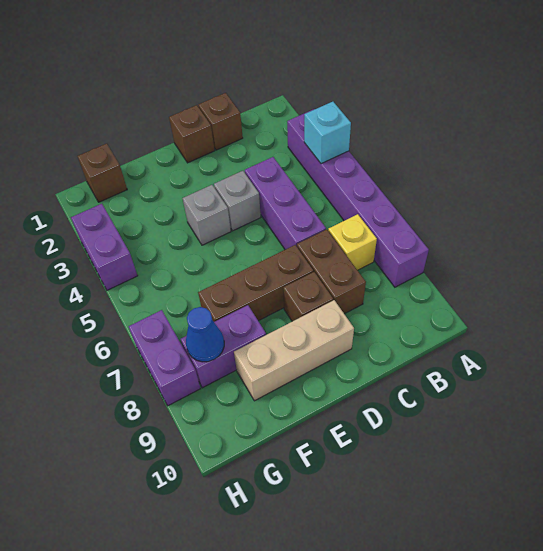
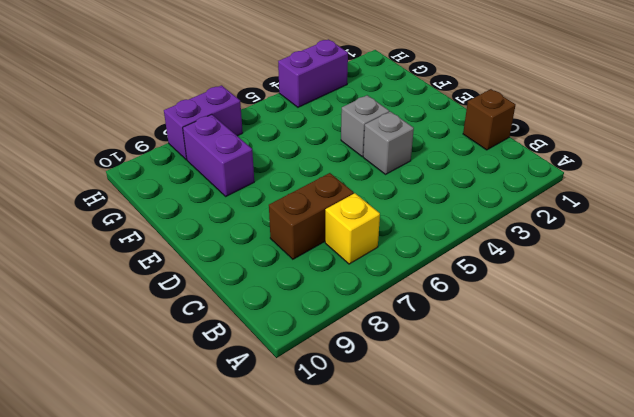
none -> purple brick A3:A8 level 1
none -> purple brick C4:C6 level 1
none -> brown brick D1 level 1

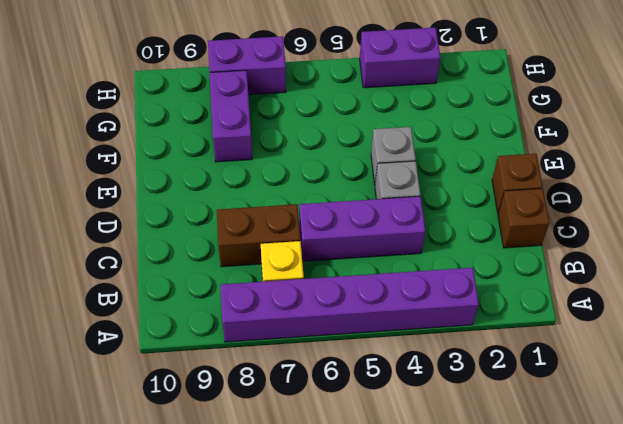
none -> brown brick D7:F7 level 1
none -> brown brick D8 level 1
none -> tan brick D9:F9 level 1

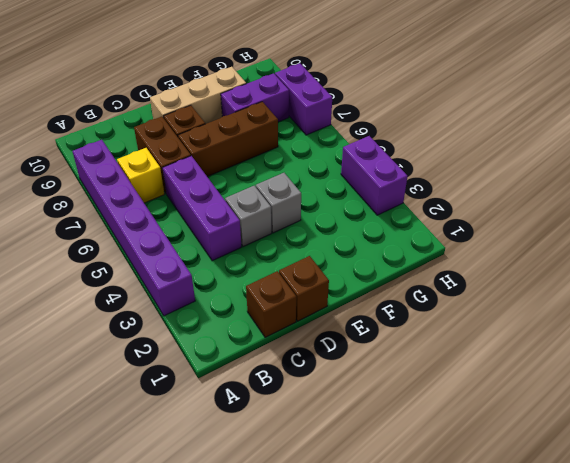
none -> brown brick G1 level 1
none -> cyan brick A4 level 2
none -> blue cone G8 level 2

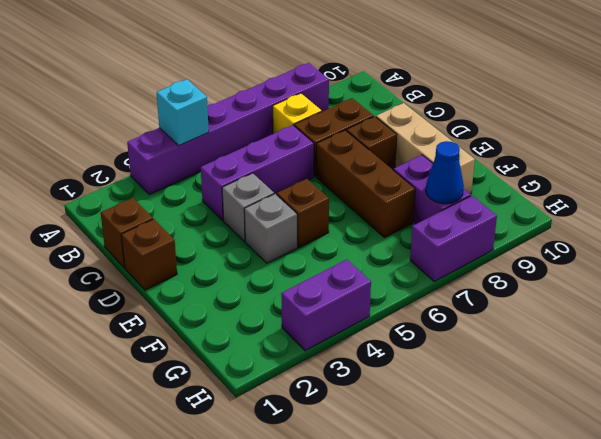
brown brick E5 level 1 -> brown brick G1 level 1

